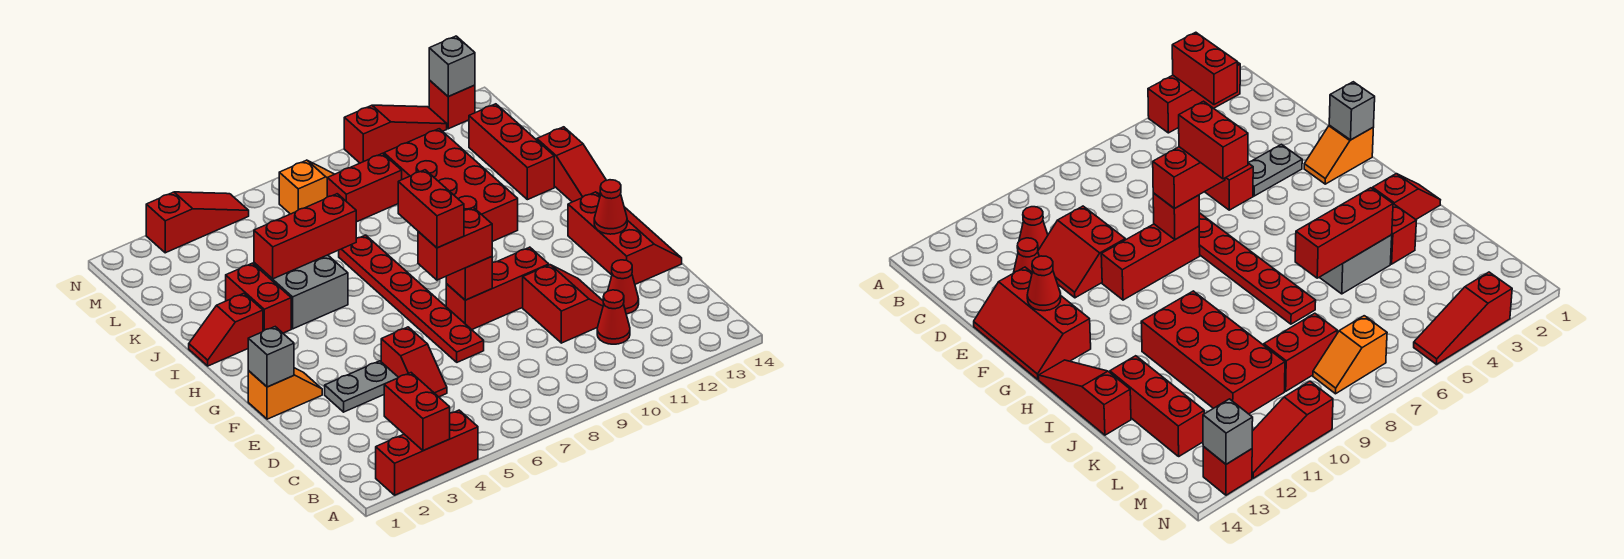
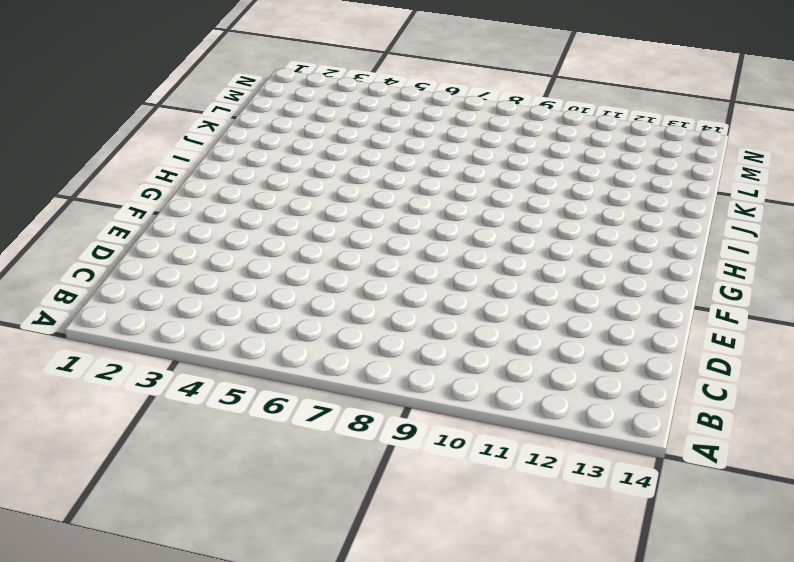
none -> red brick A2:A4 level 1
none -> red cone C11 level 1
none -> red slope D5:E5 level 1 top E

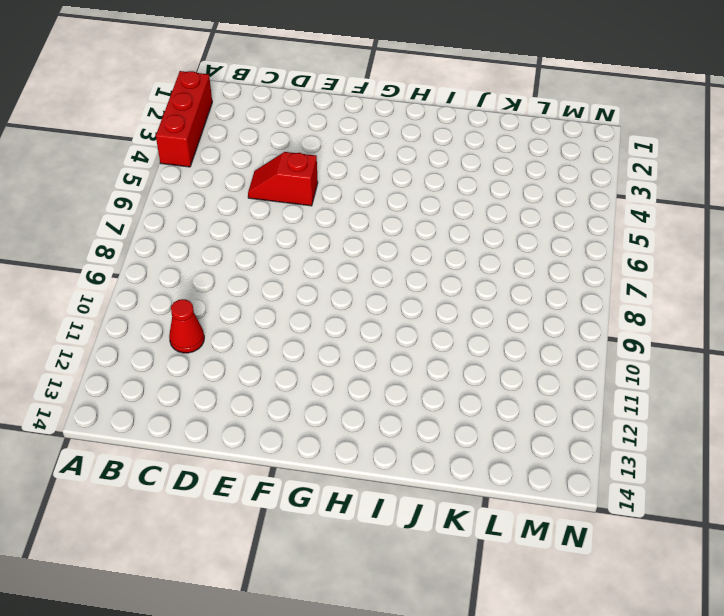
none -> red slope D10:E11 level 1 top 10
none -> red cone D12 level 1
none -> grey plate E3:E4 level 1

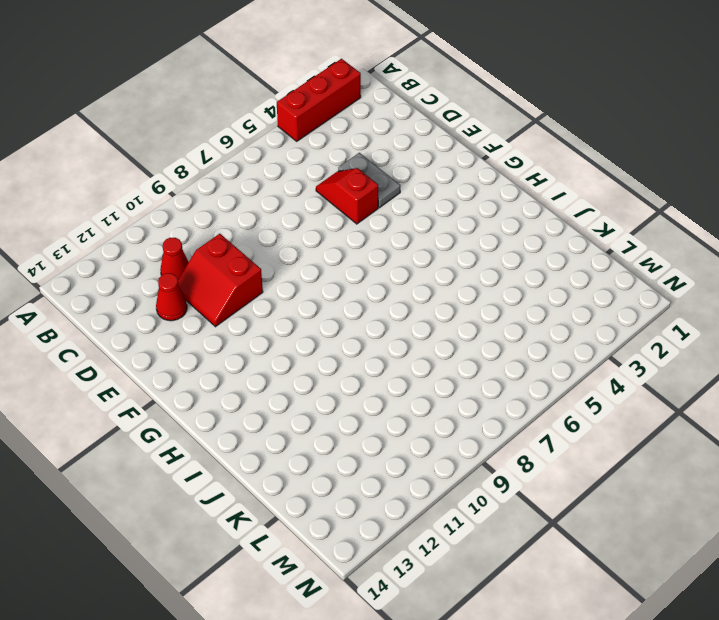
grey plate D4:E4 level 1 -> grey plate E3:E4 level 1
none -> red plate E7:J7 level 1
none -> red slope E13:G14 level 1 top 13
none -> orange slope F1:F2 level 1 top 1

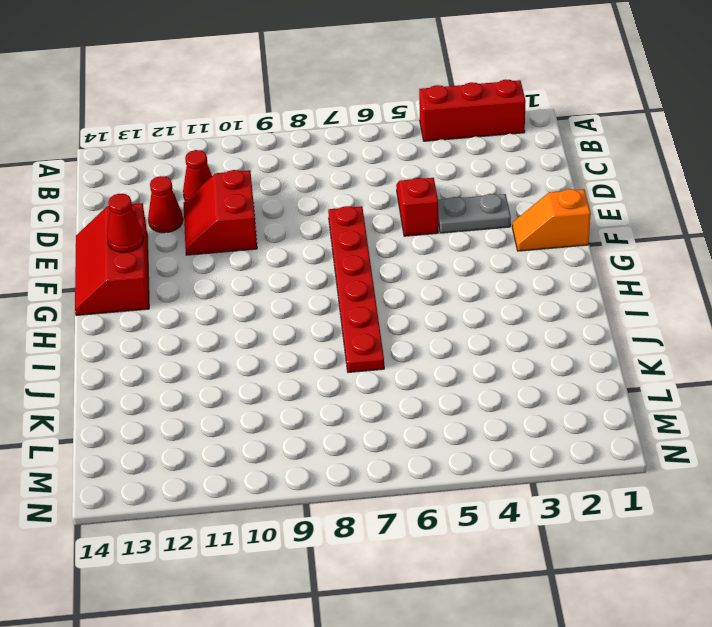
none -> red brick F8:F10 level 1
none -> red slope H14:J14 level 1 top J
none -> red slope I1:I2 level 1 top 2

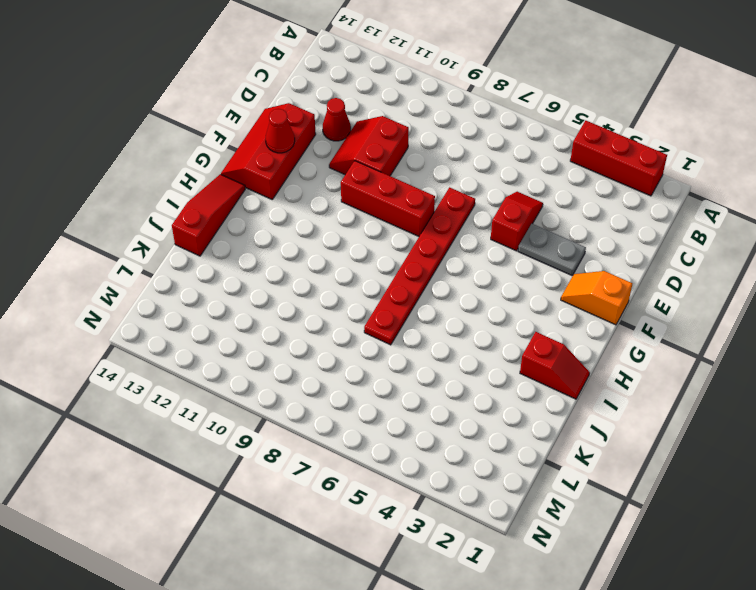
none -> red cone C11 level 1
none -> red brick I3:J3 level 1
none -> grey brick I4:J5 level 1

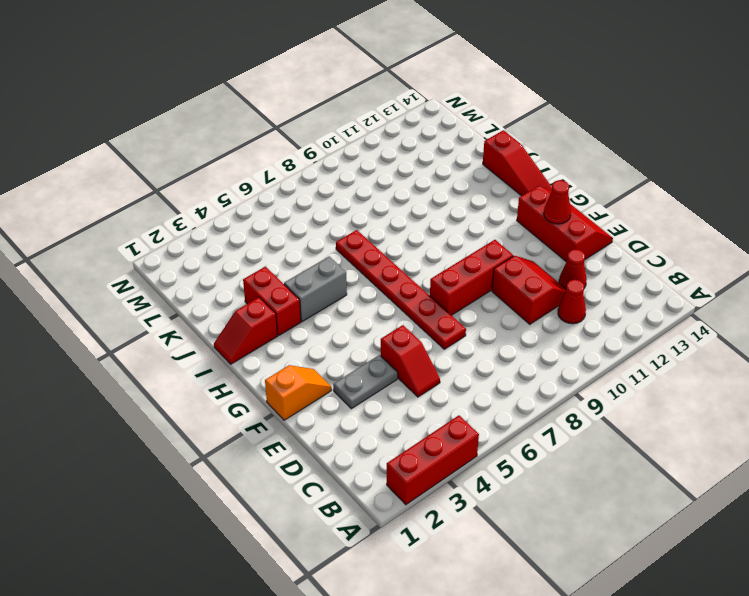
grey brick I4:I5 level 1 -> grey brick I4:J5 level 1
none -> red brick I10:L11 level 1
none -> red brick J13:L13 level 1
none -> red brick L8:L9 level 1

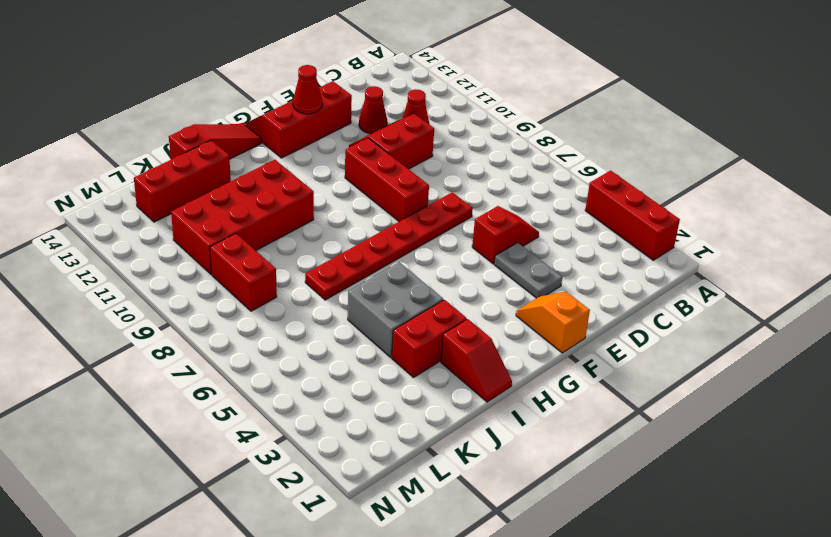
none -> orange slope M7:M8 level 1 top 7
none -> red slope N3:N5 level 1 top 3
none -> red slope N10:N12 level 1 top 10

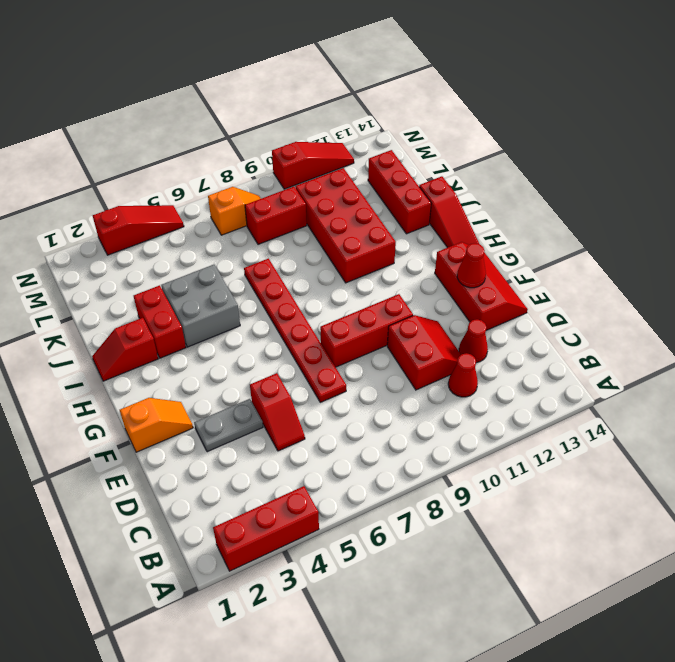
none -> red brick N13 level 1
none -> red brick A3:B3 level 2
none -> grey brick F1 level 2

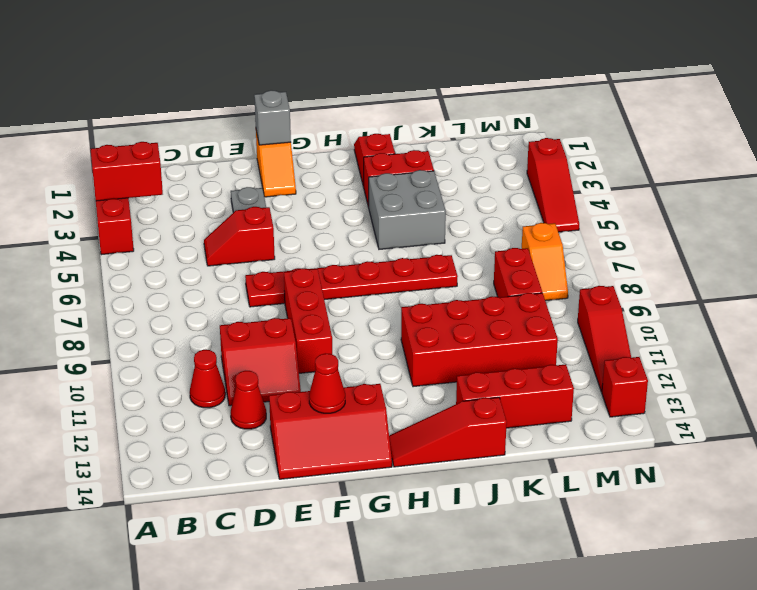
none -> red brick F8 level 2
none -> red brick J4:J6 level 2
none -> grey brick N13 level 2

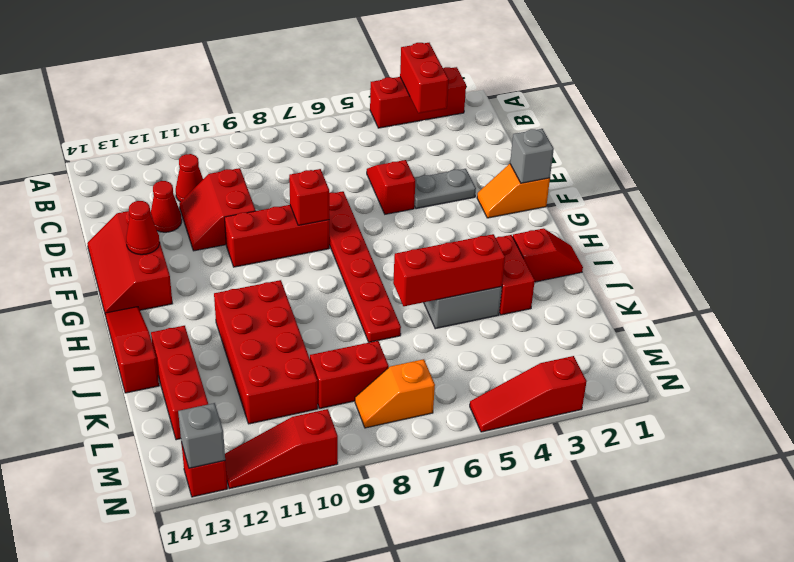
none -> red brick F7:F8 level 3
none -> red brick F7:G7 level 4

